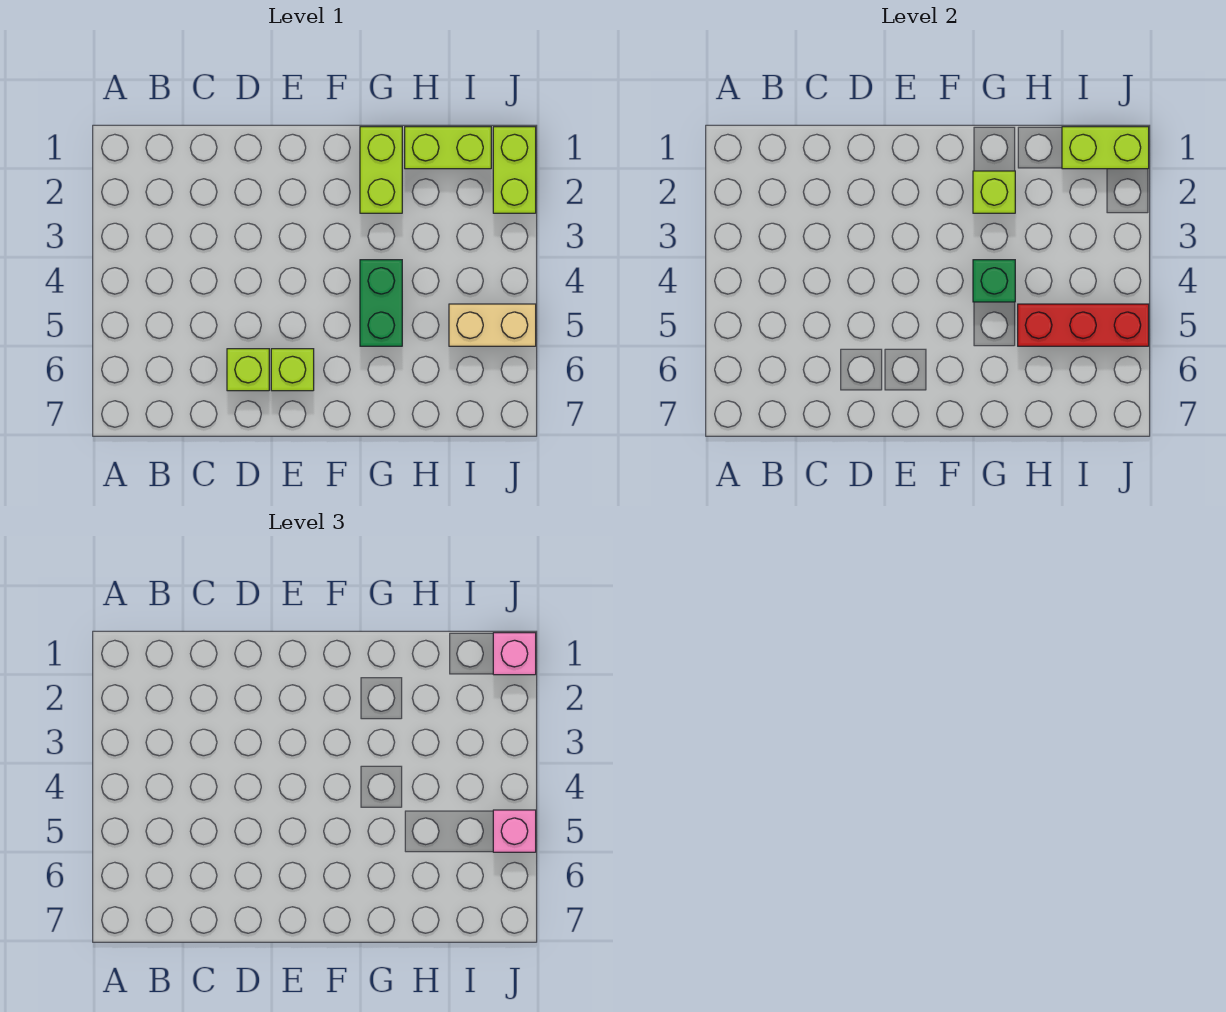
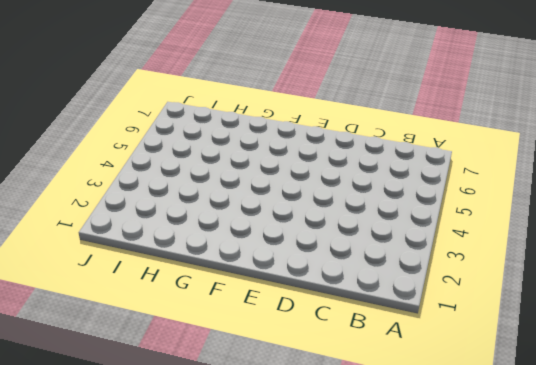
none -> lime brick D6 level 1
none -> lime brick E6 level 1
none -> lime brick G1:G2 level 1

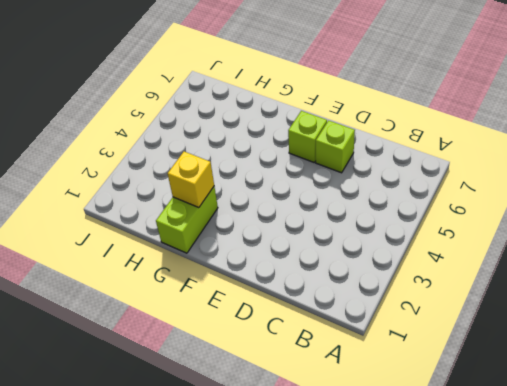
yellow brick G2 level 2 -> lime brick G2 level 2
none -> green brick G4:G5 level 1
none -> lime brick H1:I1 level 1
none -> tan brick I5:J5 level 1

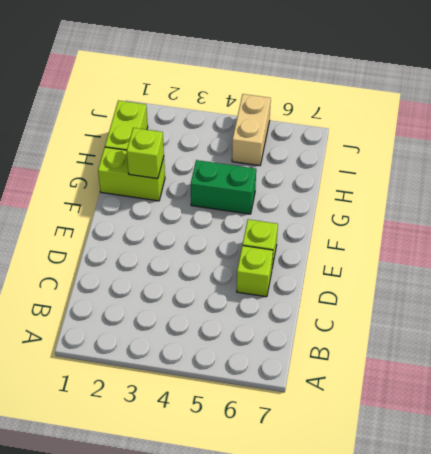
none -> lime brick J1:J2 level 1
none -> green brick G4 level 2
none -> red brick H5:J5 level 2

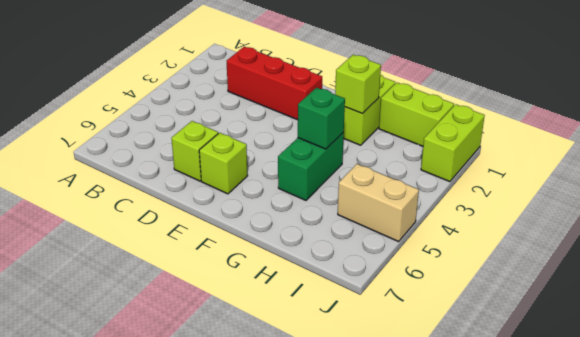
red brick C2:E2 level 1 -> red brick H5:J5 level 2
none -> lime brick I1:J1 level 2
none -> pink brick J1 level 3
none -> pink brick J5 level 3

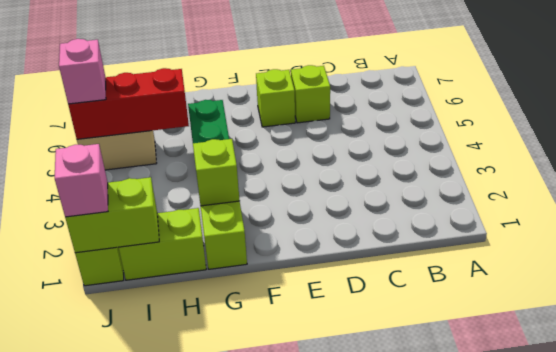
none -> green brick G4 level 2

